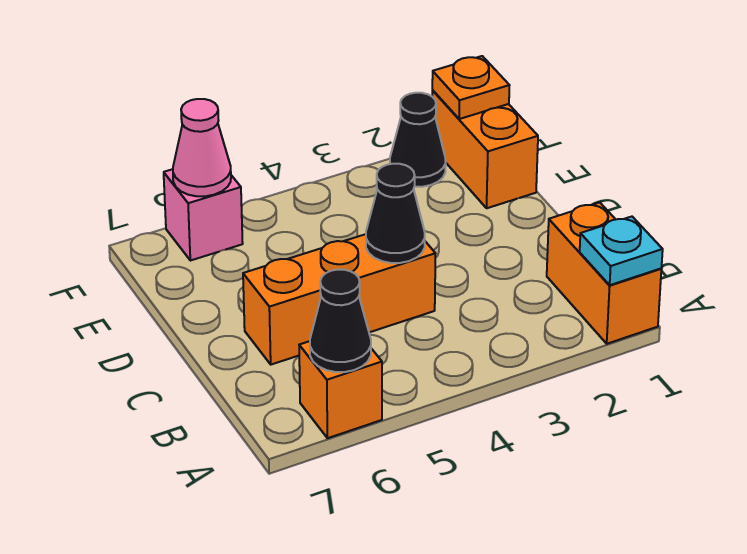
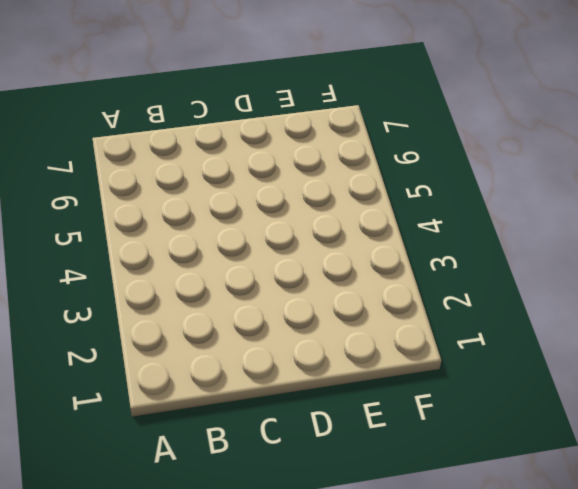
none -> orange brick A1:B1 level 1
none -> orange brick A6 level 1

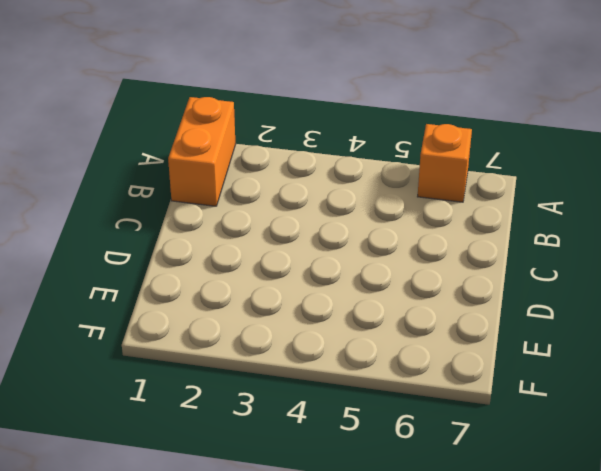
none -> orange brick C4:C6 level 1
none -> orange brick E1:F1 level 1

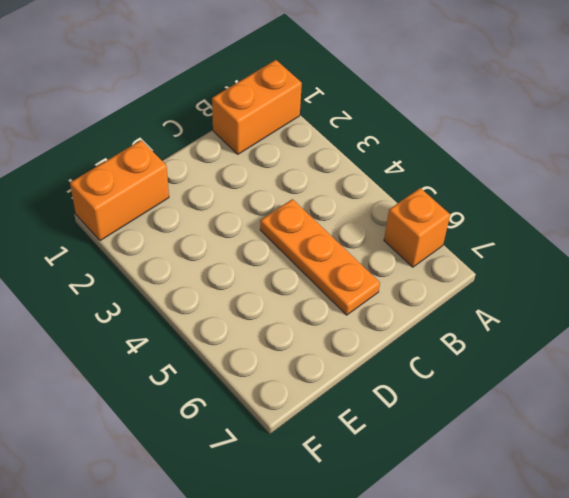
orange plate C4:C6 level 1 -> orange brick C4:C6 level 1
none -> black cone F2 level 1
none -> pink brick F6 level 1

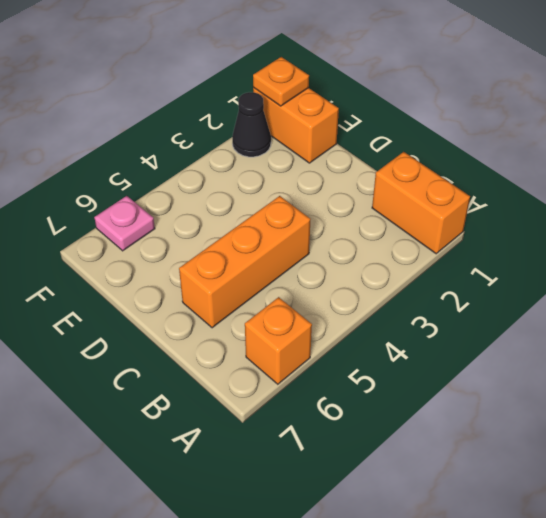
pink plate F6 level 1 -> pink brick F6 level 1
none -> cyan plate A1 level 2
none -> black cone A6 level 2

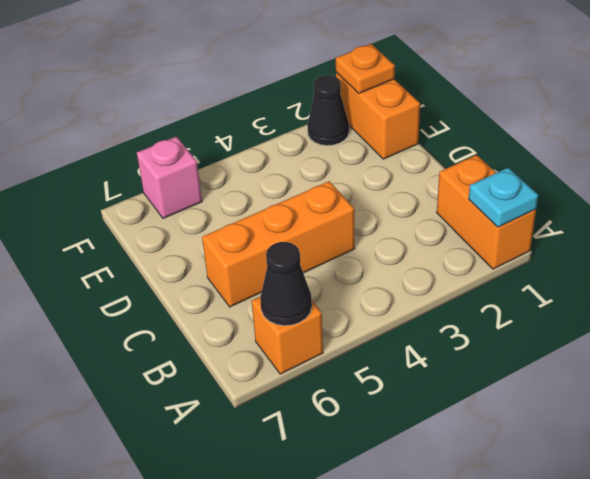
none -> black cone C4 level 2
none -> pink cone F6 level 2

